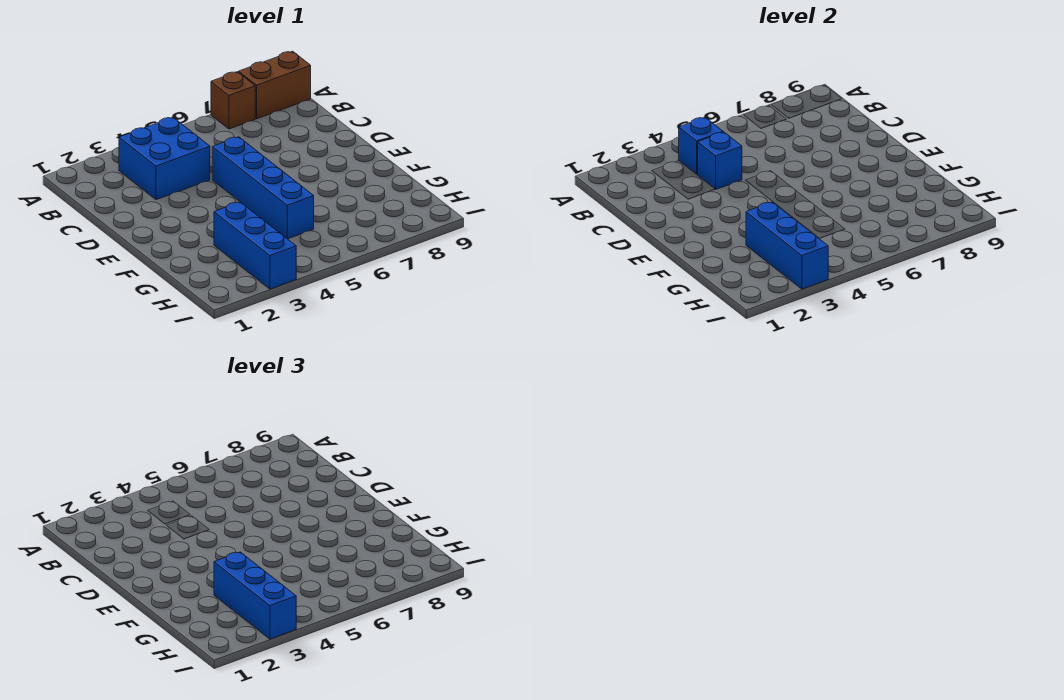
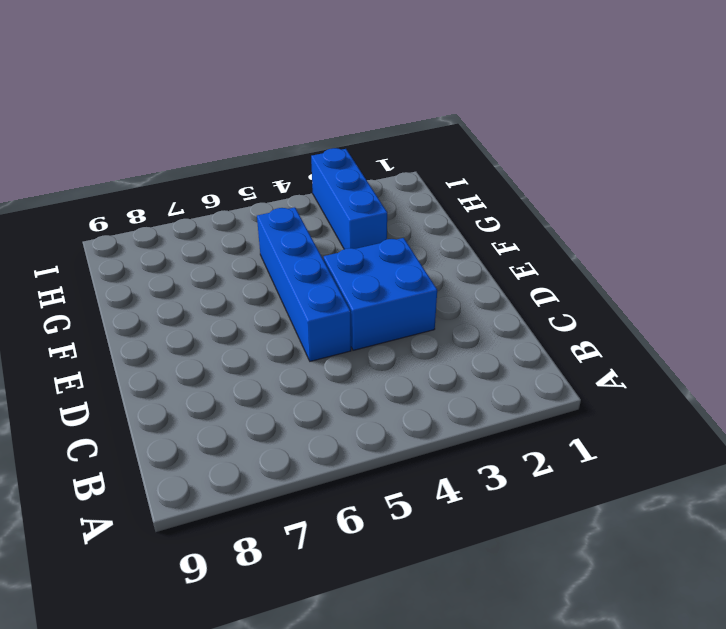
blue brick D3:E4 level 1 -> blue brick B3:C4 level 1
none -> brown brick A7 level 1
none -> brown brick A8:A9 level 1

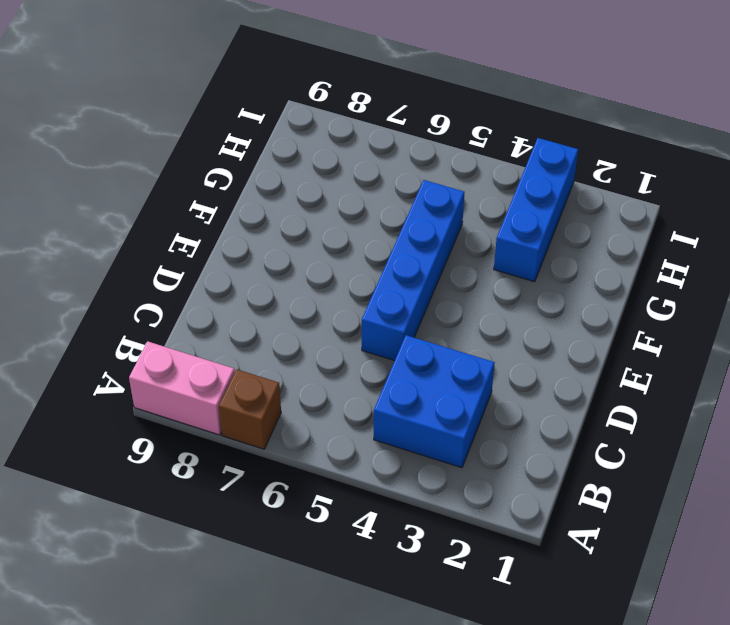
pink brick A8:A9 level 1 -> brown brick A8:A9 level 1
none -> blue brick B4 level 2
none -> blue brick C4 level 2

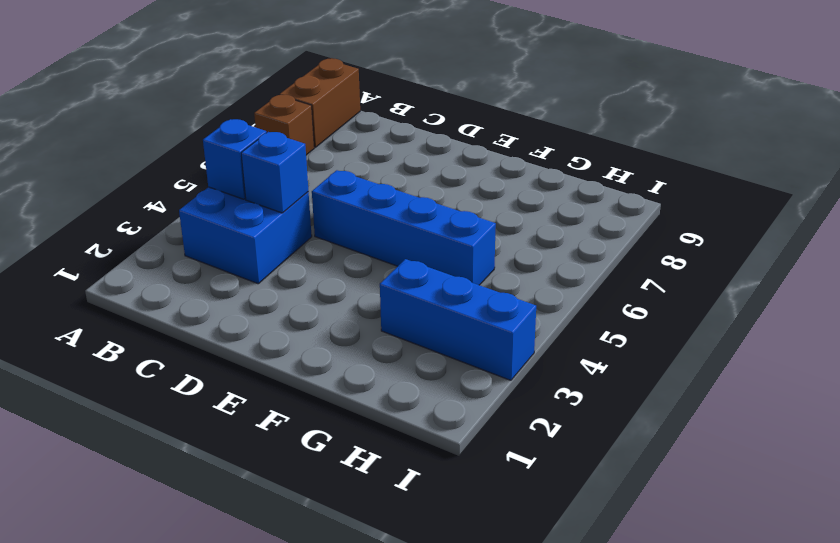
none -> blue brick G3:I3 level 2
none -> blue brick G3:I3 level 3

